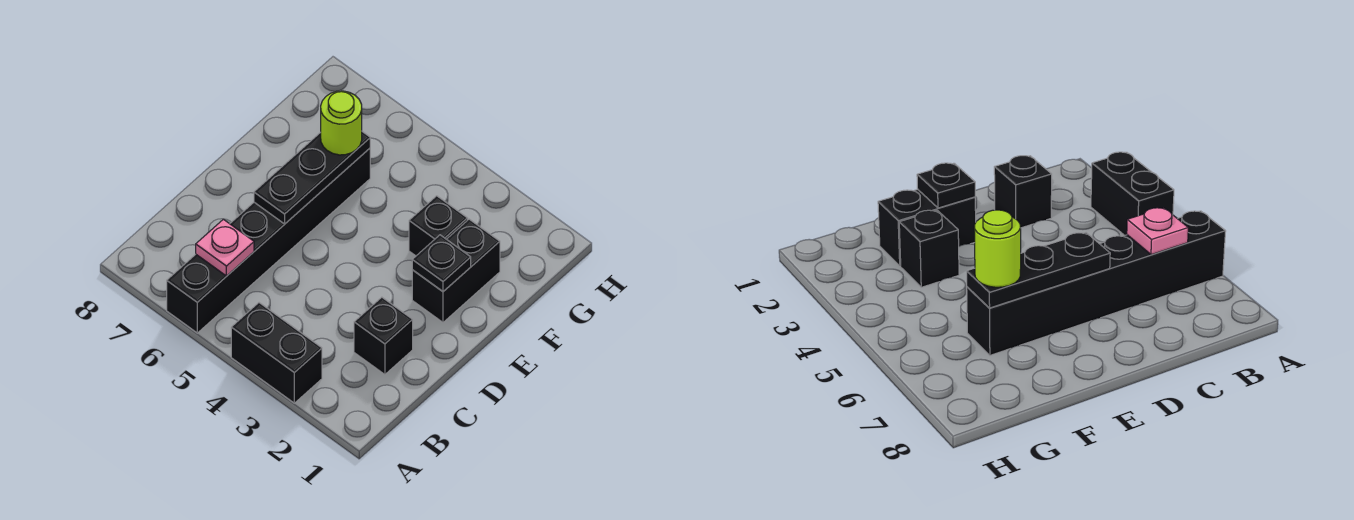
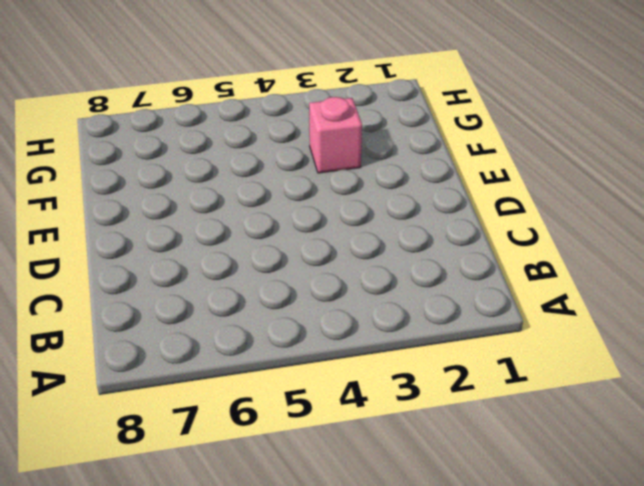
pink brick F3 level 1 -> black brick F3 level 1
none -> black brick A3:A4 level 1
none -> black brick A6:F6 level 1

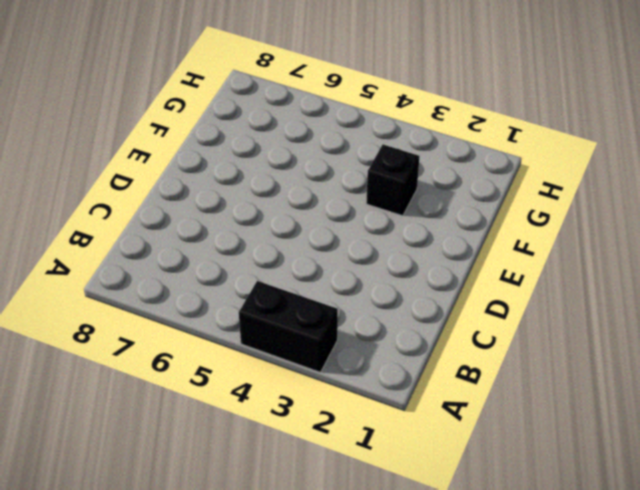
none -> black brick A6:F6 level 1
none -> black brick C2 level 1

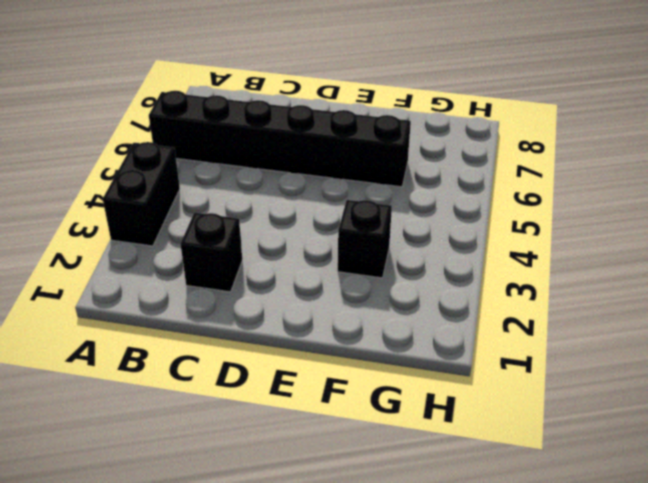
none -> black brick E2:F2 level 1
none -> pink plate B6 level 2

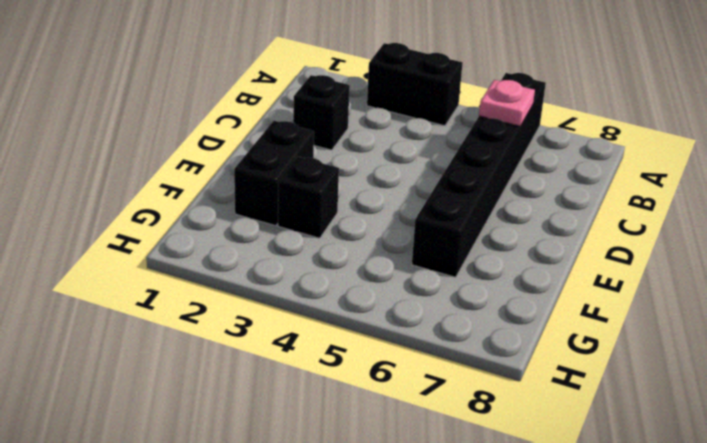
none -> black plate D6:F6 level 2
none -> black plate E2 level 2

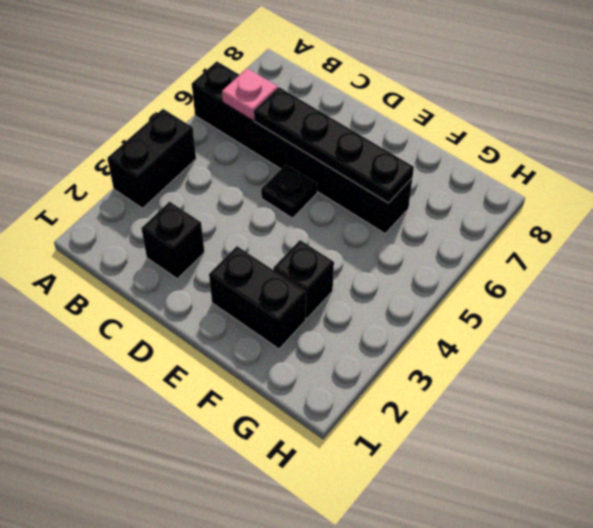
black plate C6:F6 level 2 -> black plate D6:F6 level 2
black plate D5 level 1 -> black plate E2 level 2
none -> lime round brick F6 level 3

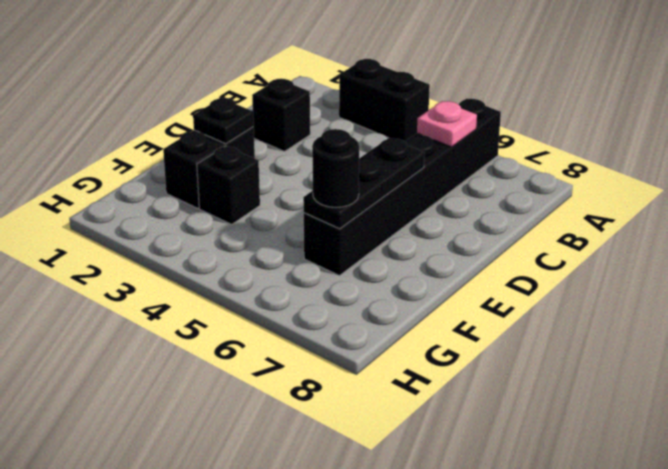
black round brick F6 level 3 -> lime round brick F6 level 3

